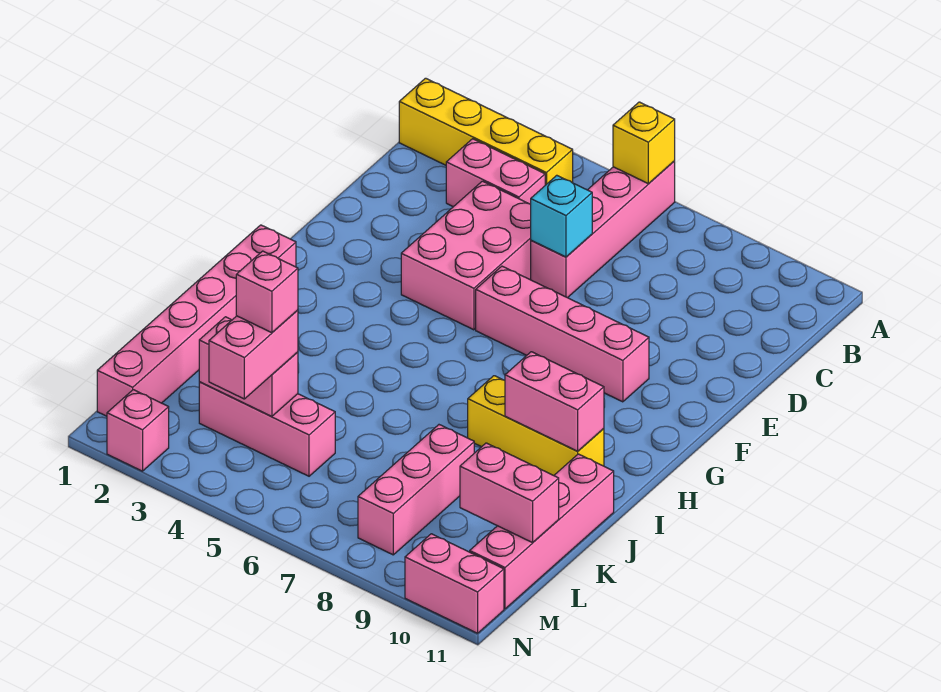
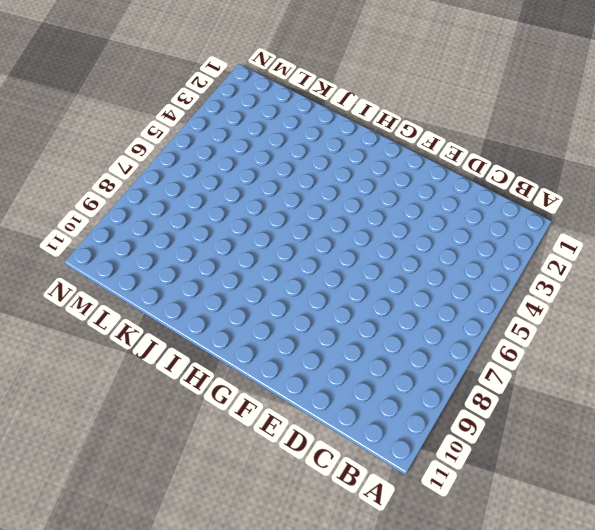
none -> pink brick A6:D6 level 1
none -> yellow brick B1:B4 level 1
none -> pink brick C3:C4 level 1

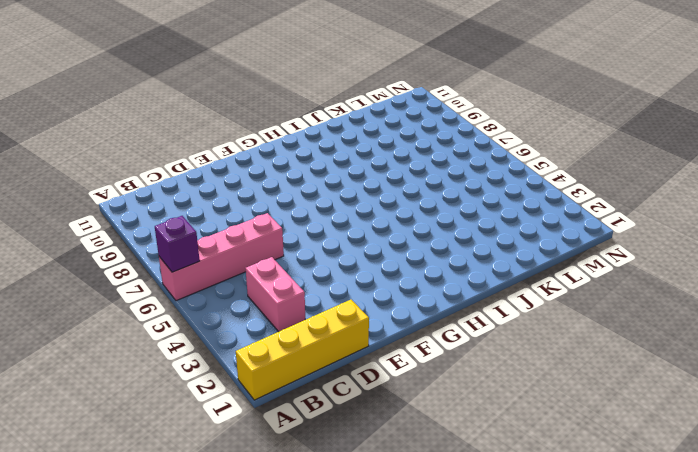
yellow brick A1:D1 level 1 -> yellow brick B1:B4 level 1
purple brick A6 level 2 -> yellow brick A6 level 2
none -> pink brick D4:F5 level 1
none -> pink brick F6:F9 level 1
none -> pink brick H1:M1 level 1

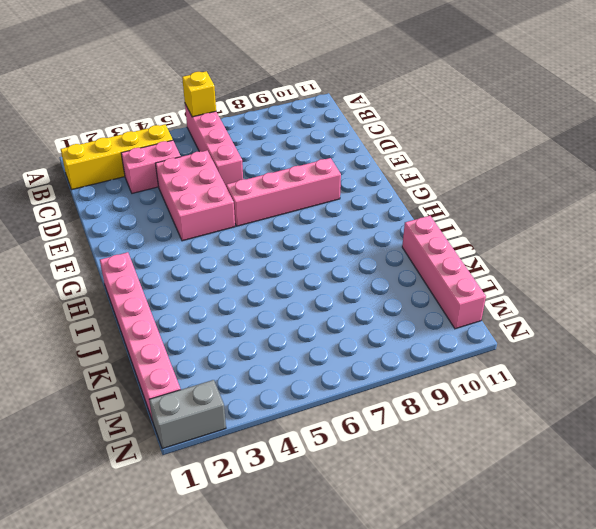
grey brick N1:N2 level 1 -> pink brick N2 level 1
none -> yellow brick I8:I10 level 1
none -> pink brick K8:M8 level 1
none -> pink brick L3:L5 level 1

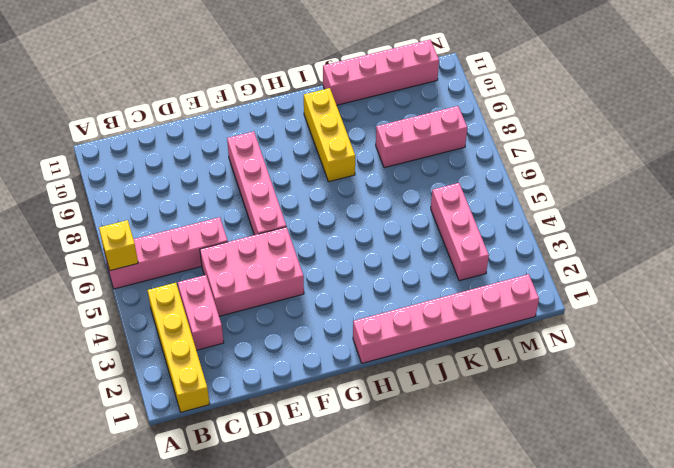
none -> pink brick N2 level 1
none -> pink brick N10:N11 level 1
none -> cyan brick D6 level 2

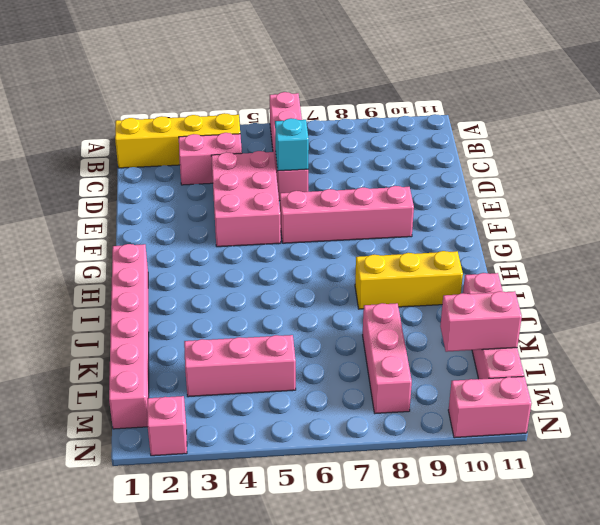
none -> yellow brick A6 level 2
none -> pink brick I9:I10 level 2
none -> pink brick L3:L4 level 2

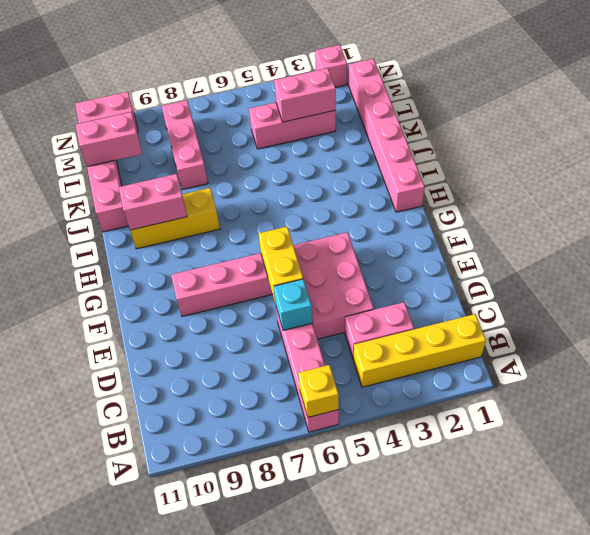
yellow brick E6:F6 level 2 -> none
none -> pink brick L4:M4 level 3
none -> pink brick L4 level 4

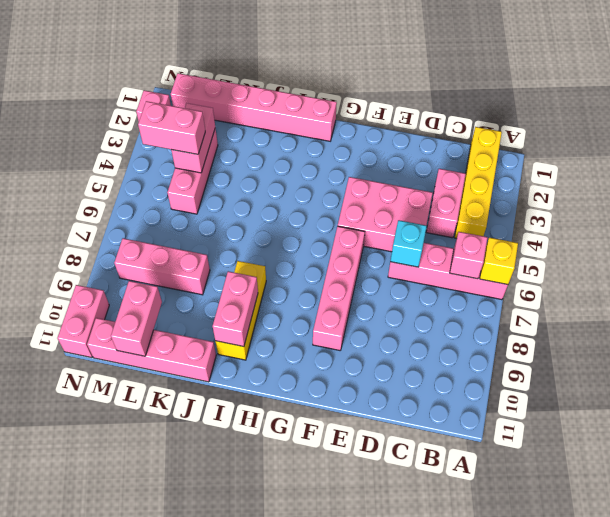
pink brick B6 level 2 -> pink brick L4 level 4

